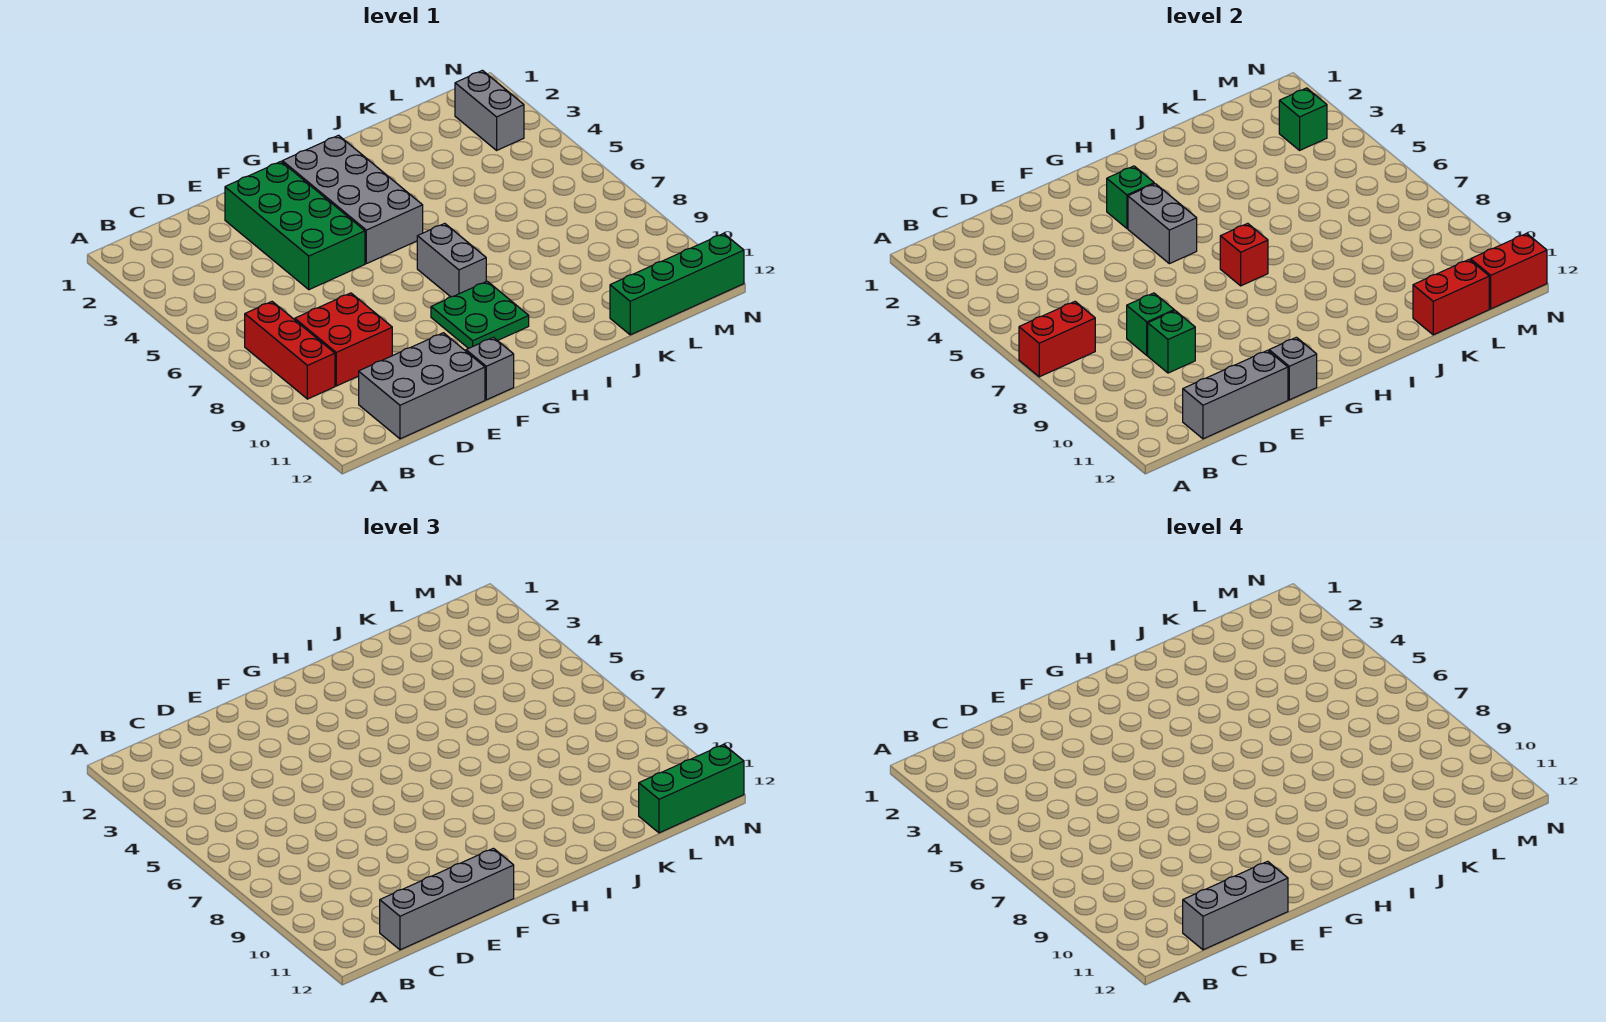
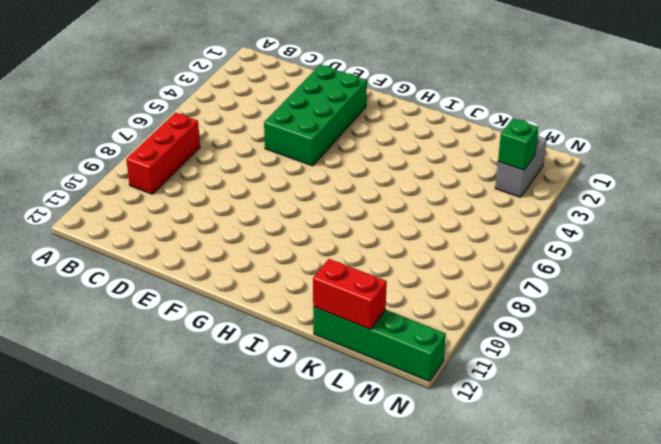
none -> red brick C8:D9 level 1
none -> grey brick C11:E12 level 1
none -> grey brick F12 level 1

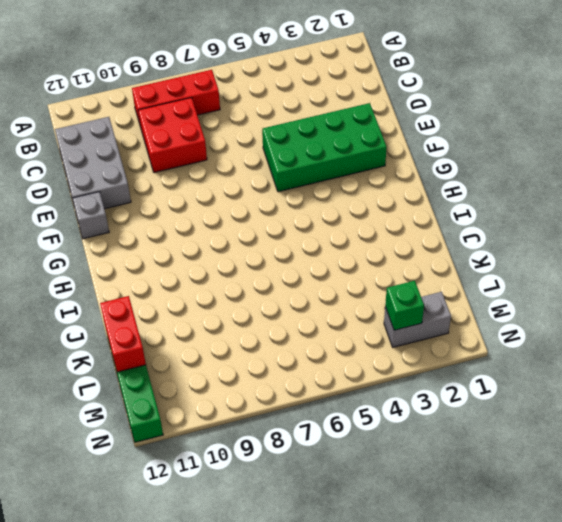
none -> grey brick G2:H5 level 1
none -> green plate G9:H10 level 1
none -> grey brick H7:H8 level 1

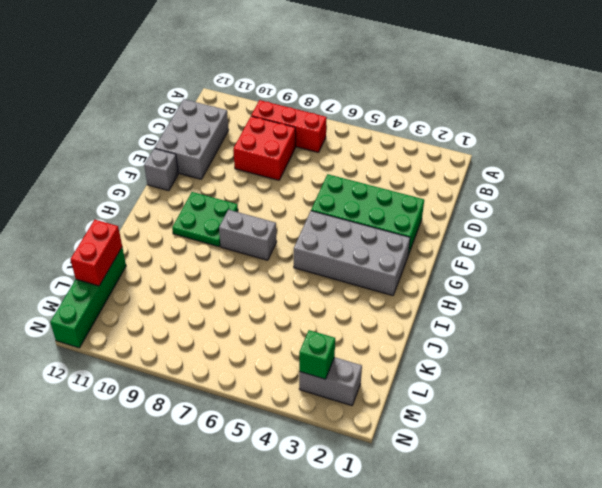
none -> red brick A7:B7 level 2
none -> grey brick C12:E12 level 2
none -> green brick D8 level 2

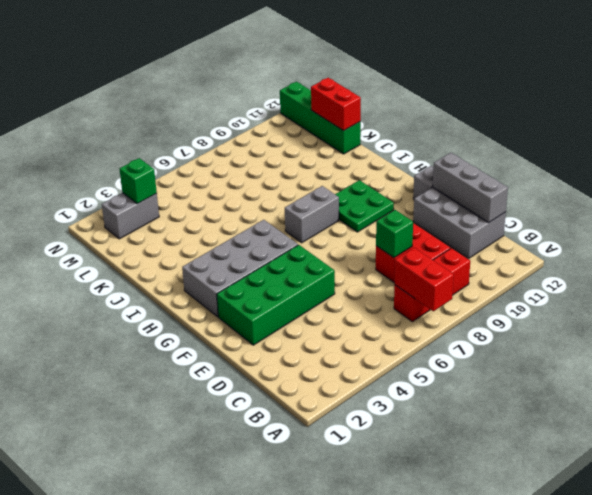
none -> green brick D9 level 2
none -> grey brick F12 level 2
none -> green brick G3 level 2

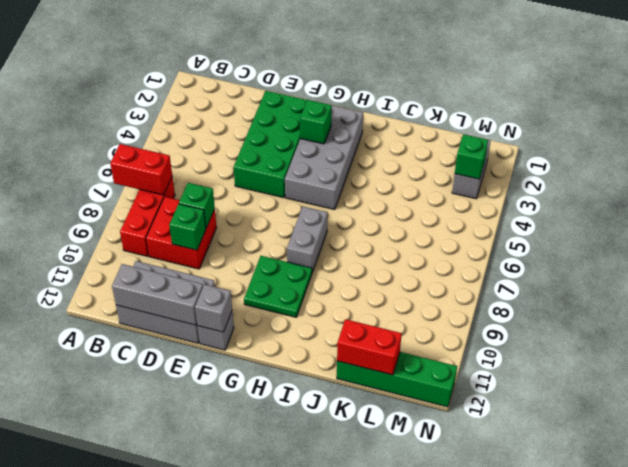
none -> grey brick G4:G5 level 2
none -> red brick H7 level 2
none -> red brick M12:N12 level 2

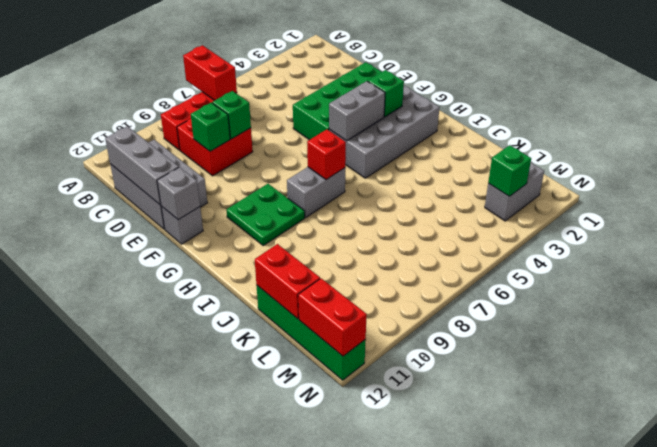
none -> grey brick C12:F12 level 3
none -> green brick L12:N12 level 3
none -> grey brick C12:E12 level 4

